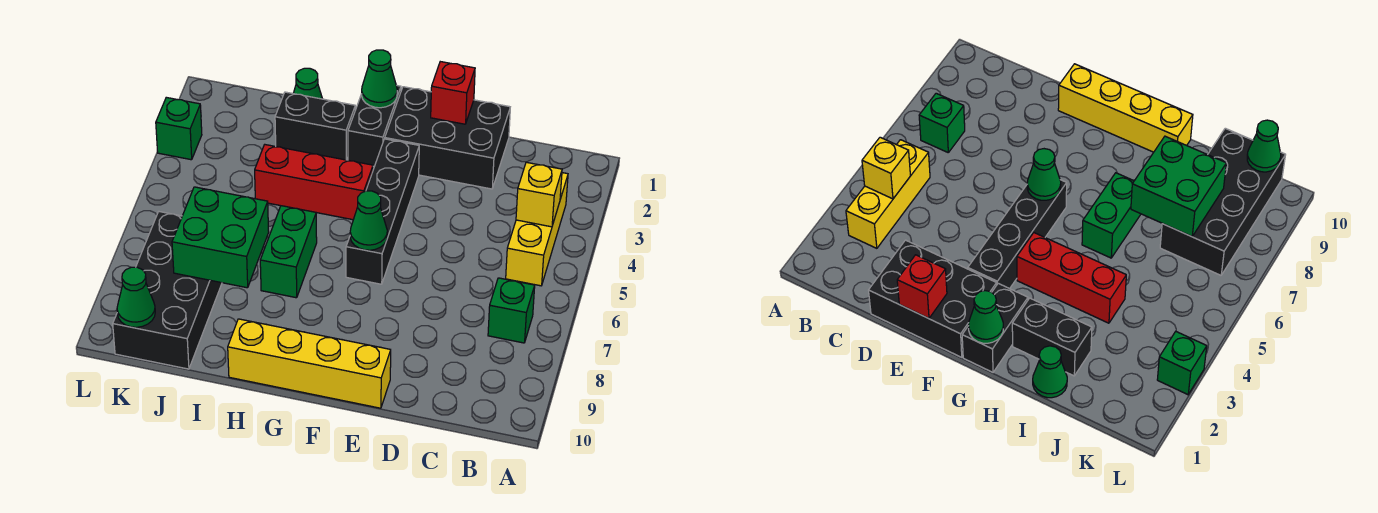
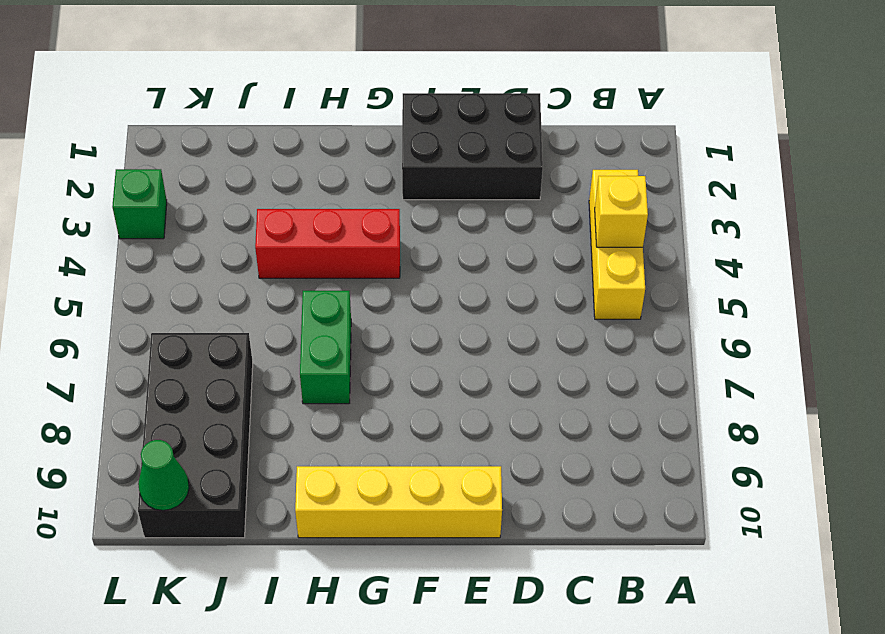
none -> green brick B7 level 1
none -> black brick F3:F6 level 1
none -> black brick G1:G2 level 1

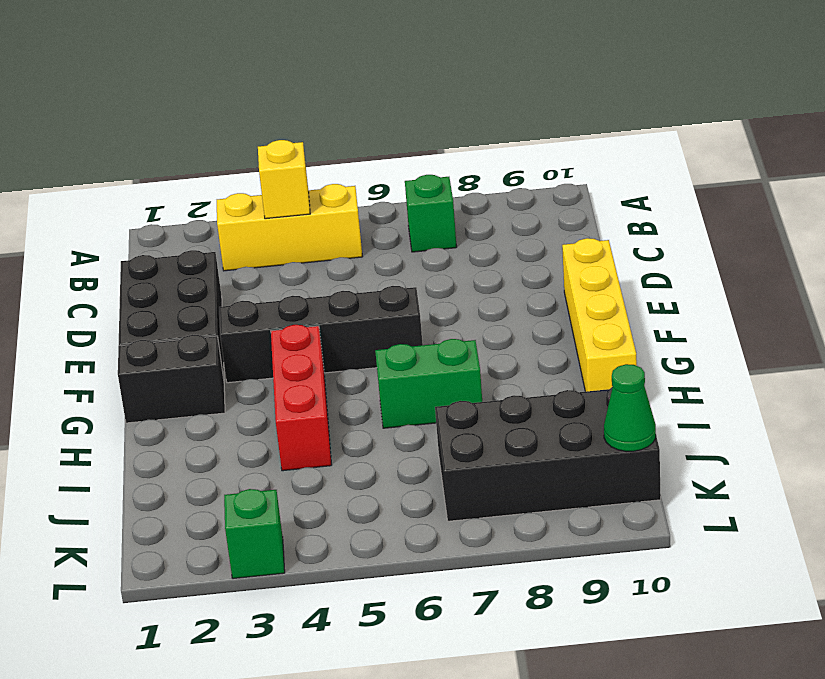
none -> black brick H2:I2 level 1
none -> green cone I1 level 1
none -> red brick E1 level 2

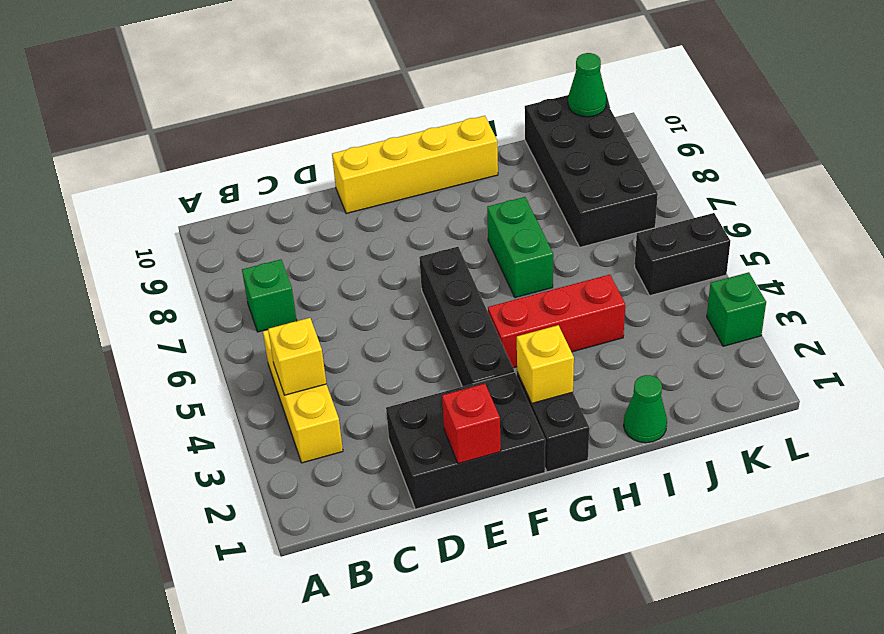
yellow brick G2 level 2 -> none
black brick K5:L5 level 1 -> black brick H2:I2 level 1
none -> green cone F6 level 2
none -> green cone G1 level 2
none -> green brick I7:J8 level 2

